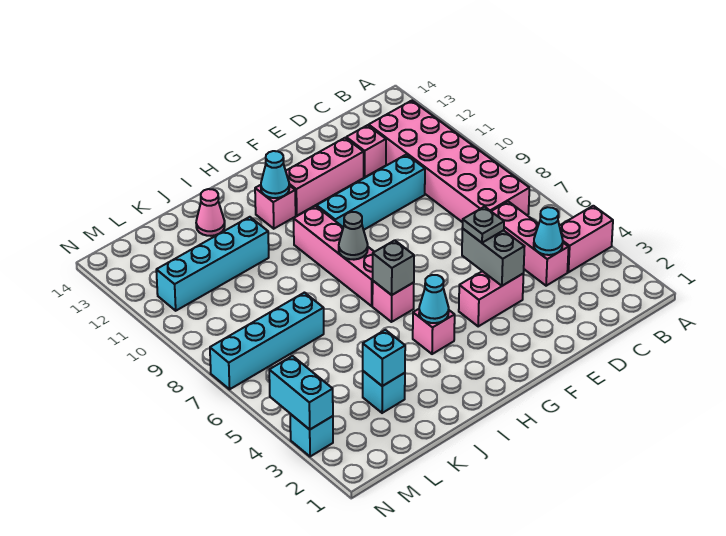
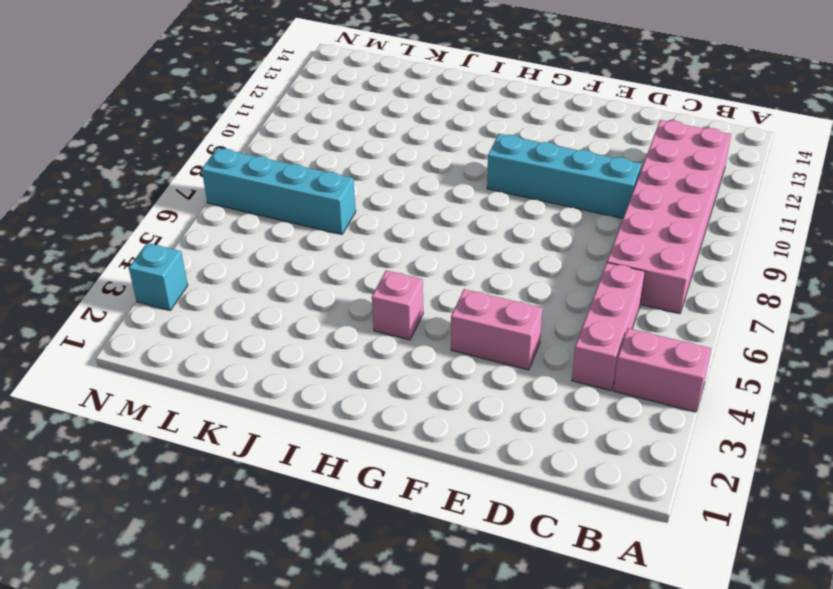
none -> pink brick D12 level 1
none -> pink brick E12:G12 level 1
none -> pink brick H6 level 1

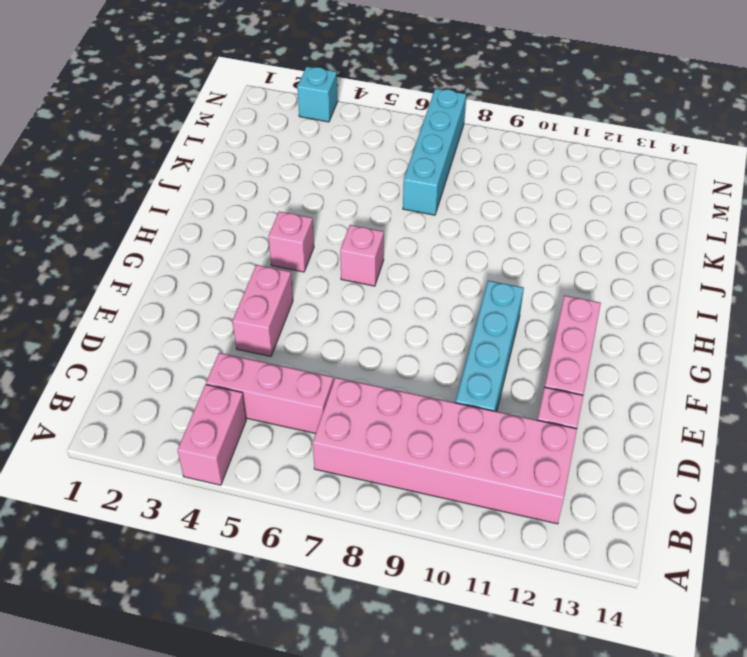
none -> pink brick H7:H10 level 1
none -> pink brick H12 level 1
none -> cyan brick J11:M11 level 1

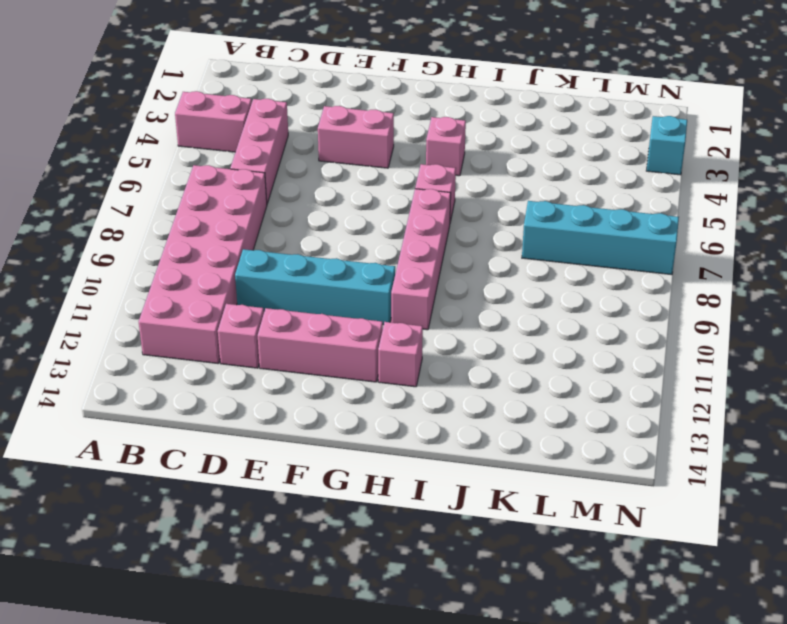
none -> cyan brick J11:M11 level 1
none -> pink cone J13 level 1
none -> cyan brick K3 level 1

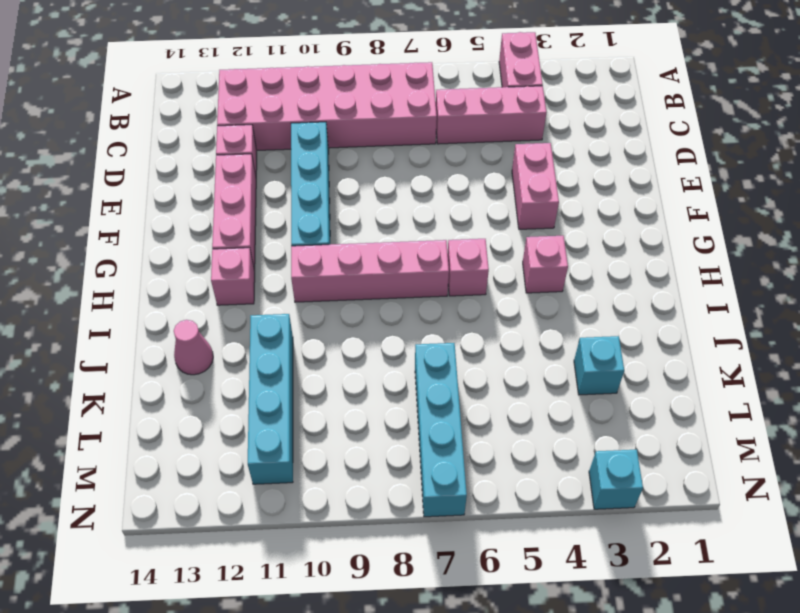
none -> cyan cone C4 level 2
none -> grey brick E4:E5 level 2
none -> cyan cone H4 level 2

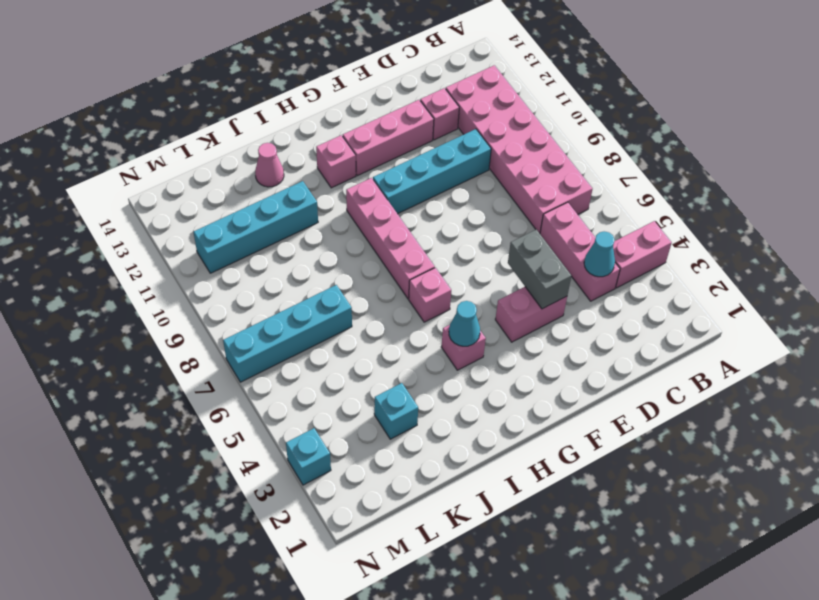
none -> grey brick H6 level 2
none -> grey cone H8 level 2
none -> cyan cone H12 level 2

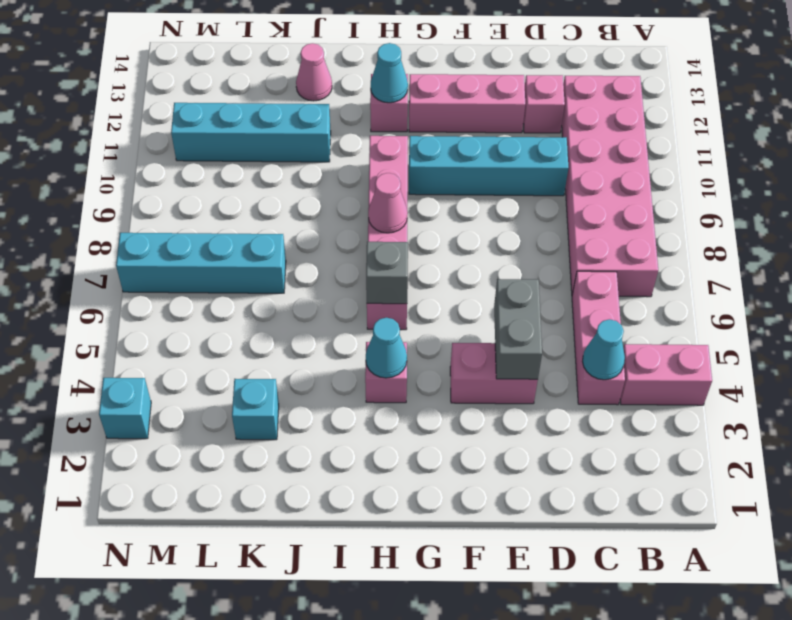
pink cone H8 level 2 -> grey cone H8 level 2
none -> cyan brick K3 level 2
none -> cyan brick N3:N4 level 2
none -> grey plate E5 level 3

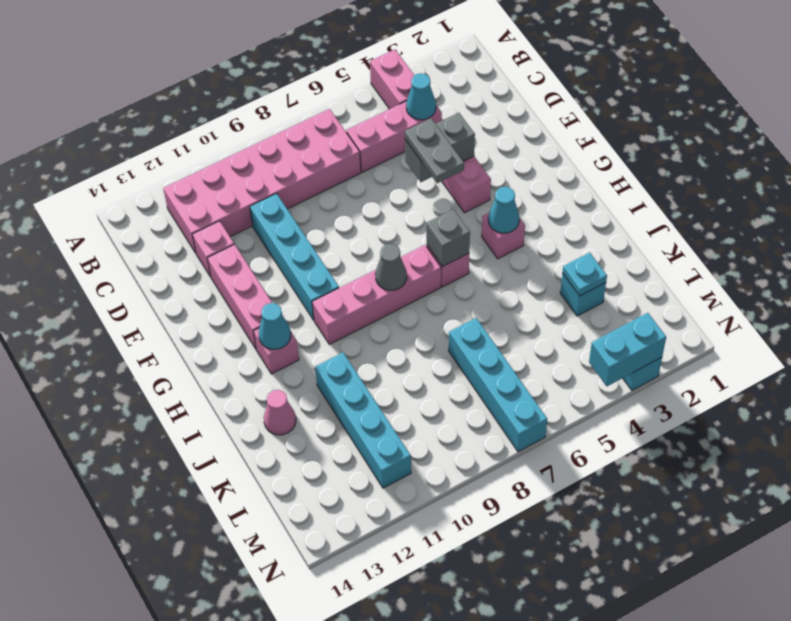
grey plate E5:F5 level 3 -> grey plate E5 level 3
cyan plate K3 level 2 -> cyan brick K3 level 2

